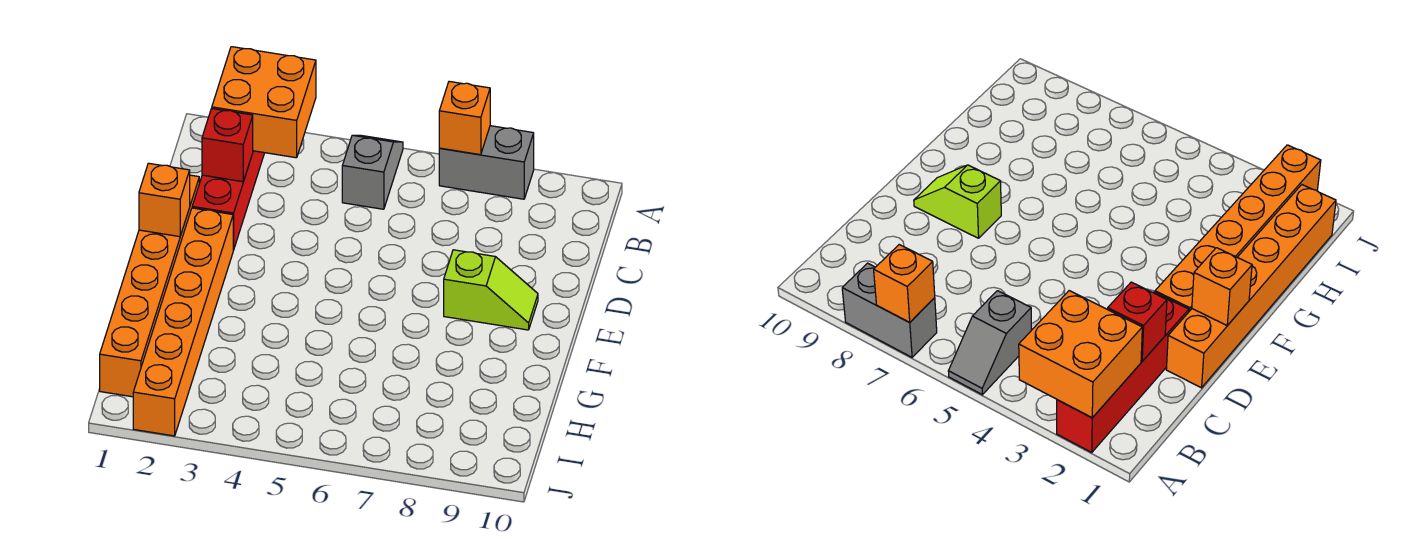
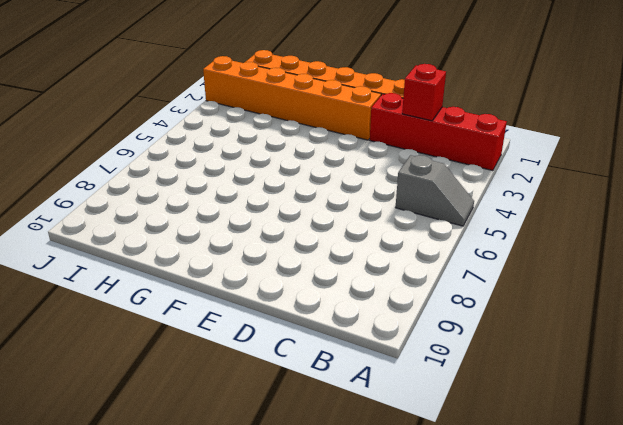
none -> grey brick A7:A8 level 1
none -> lime slope E8:E9 level 1 top 8

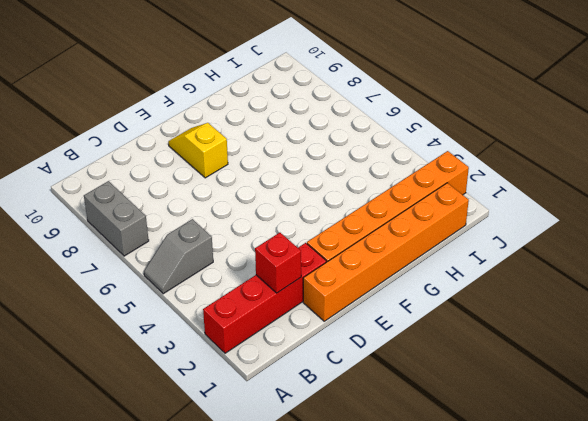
yellow slope E8:E9 level 1 top 8 -> lime slope E8:E9 level 1 top 8
none -> orange brick A2:B3 level 2
none -> orange brick A7 level 2

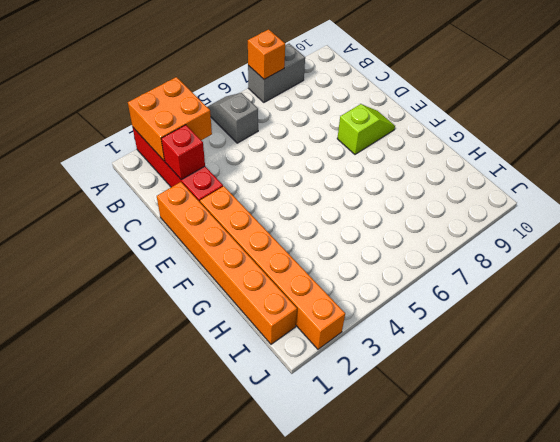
none -> orange brick E1 level 2

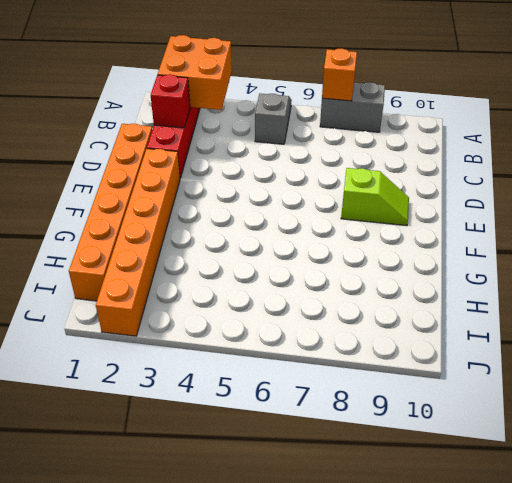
none -> orange brick E1 level 2

